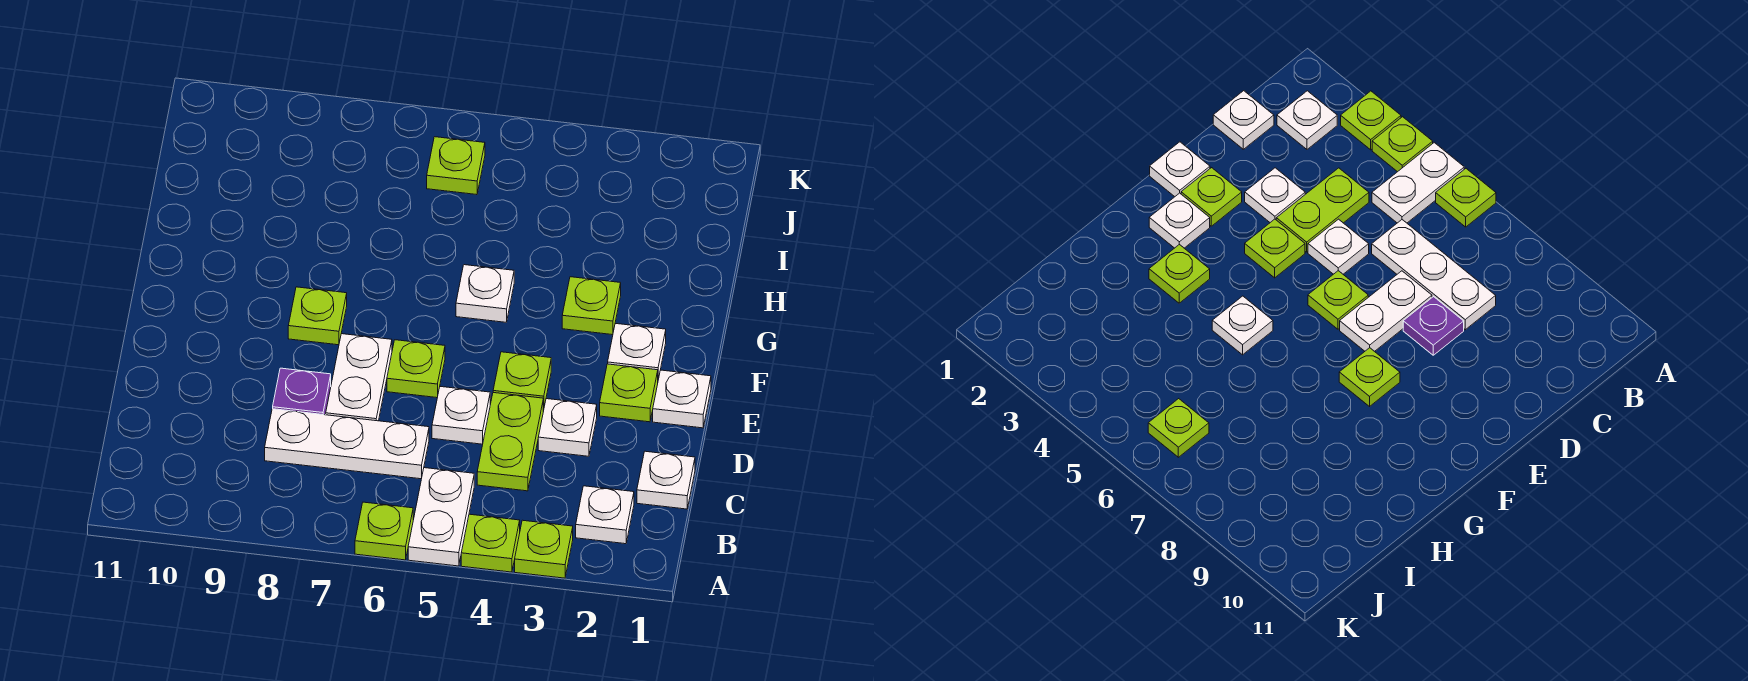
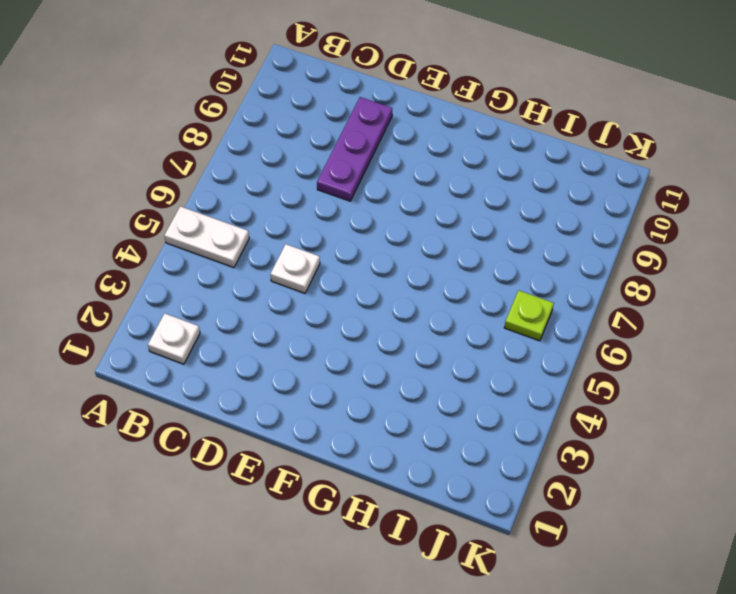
purple plate D8:D10 level 1 -> purple plate D8 level 1
none -> lime plate A3 level 1
none -> lime plate A4 level 1
none -> lime plate A6 level 1

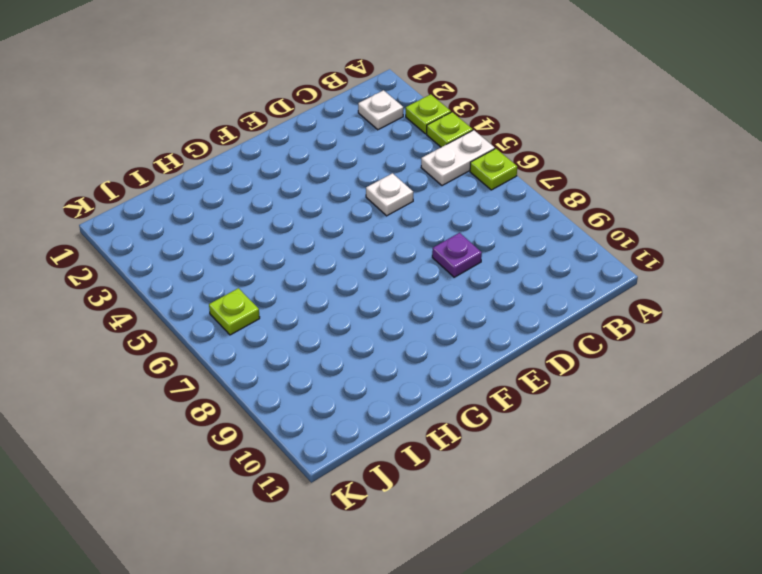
none -> white plate C1 level 1
none -> lime plate C4:D4 level 1
none -> white plate C6:C8 level 1

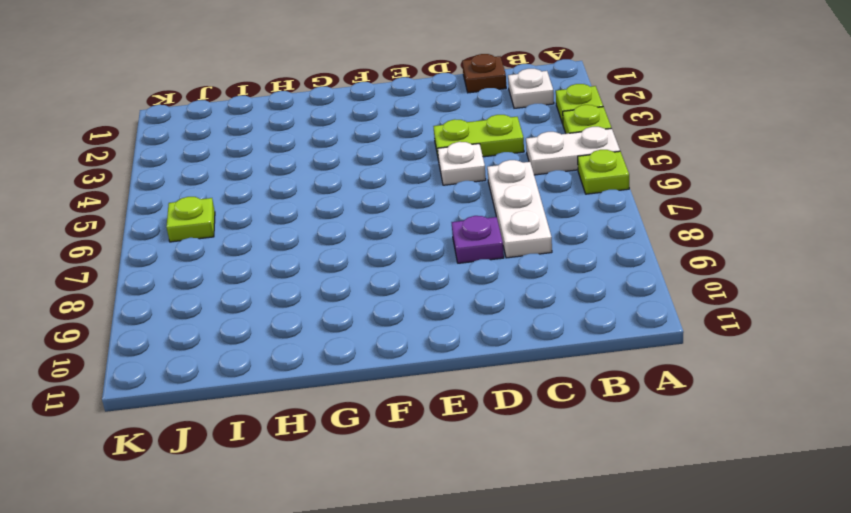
brown plate C1 level 1 -> white plate C1 level 1
none -> white plate D3 level 1
none -> white plate D7:E7 level 1
none -> white plate E1 level 1

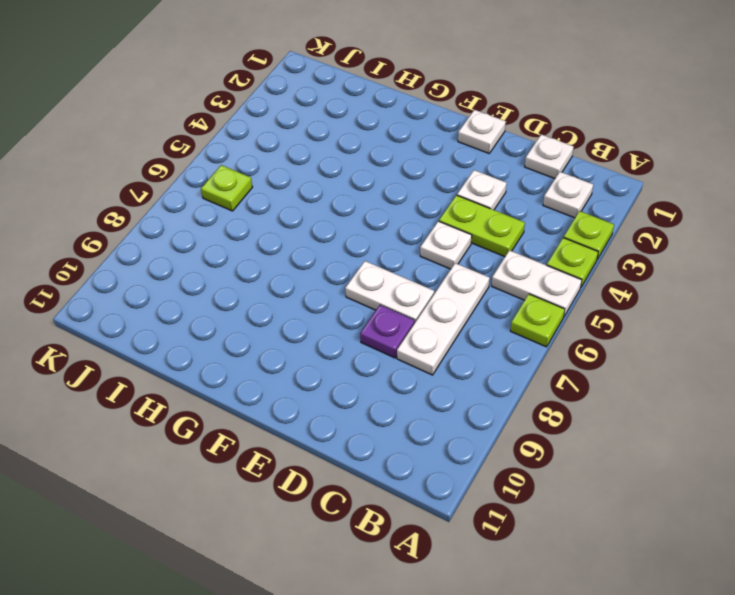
none -> lime plate E2 level 1
none -> lime plate E4 level 1
none -> lime plate E6 level 1

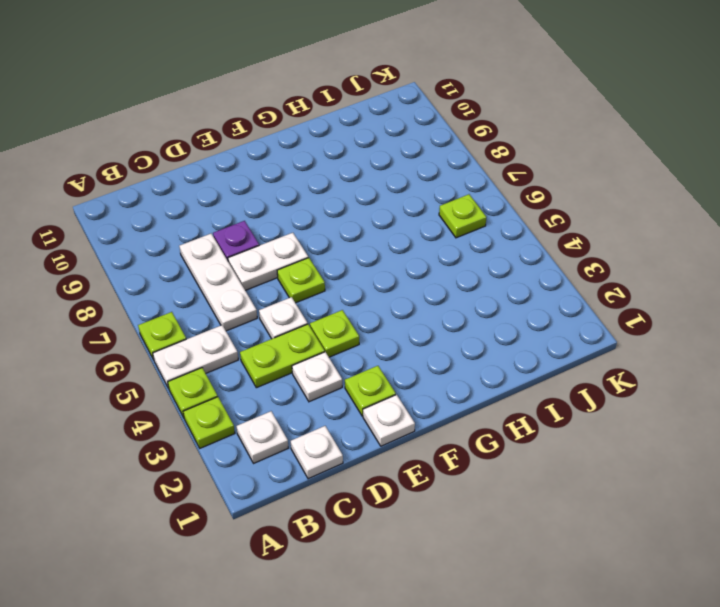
none -> white plate F2 level 1
none -> lime plate F8 level 1
none -> lime plate G3 level 1

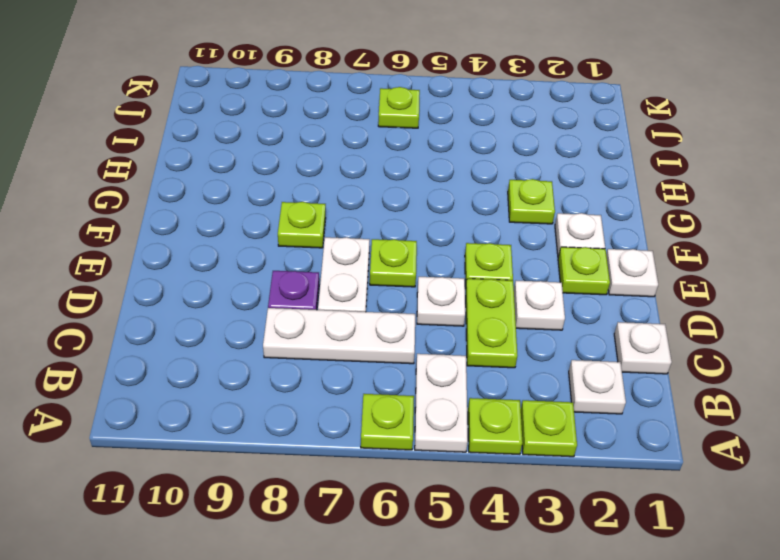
none -> white plate G5 level 1

